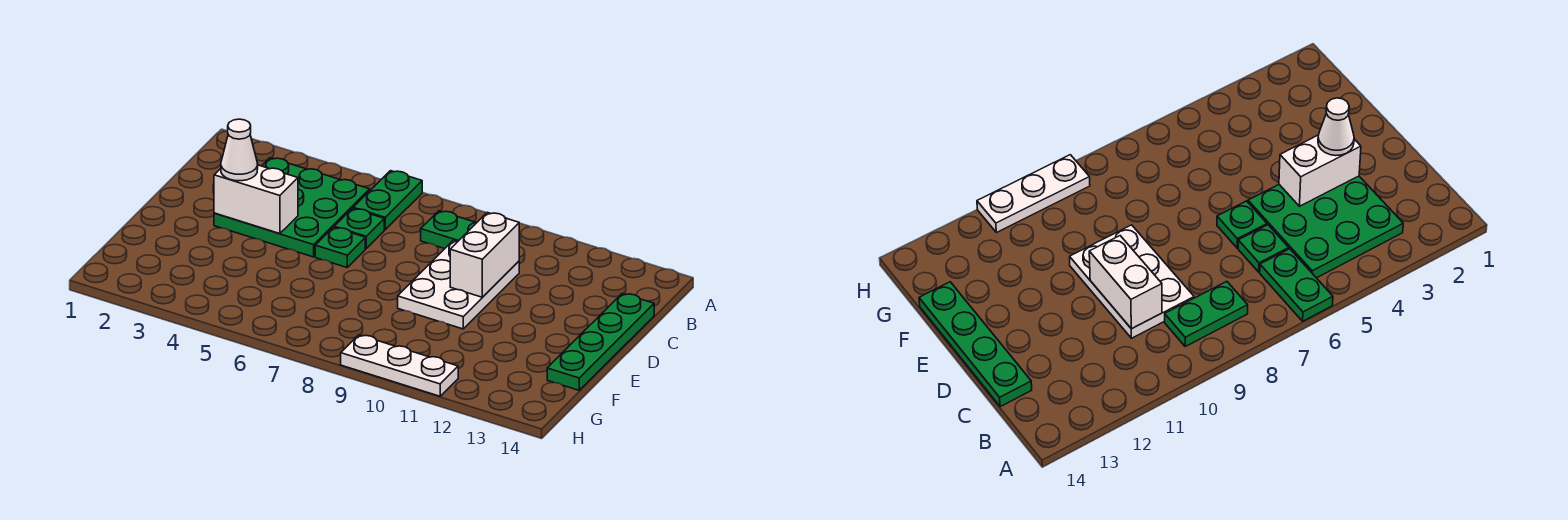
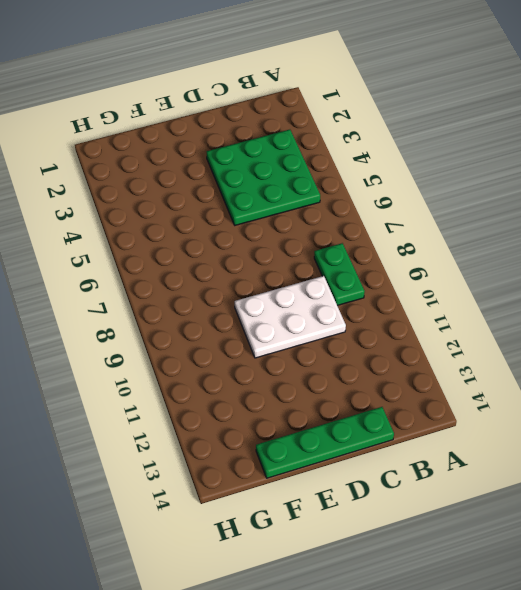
none -> green plate A6:B6 level 1
none -> green plate C6 level 1

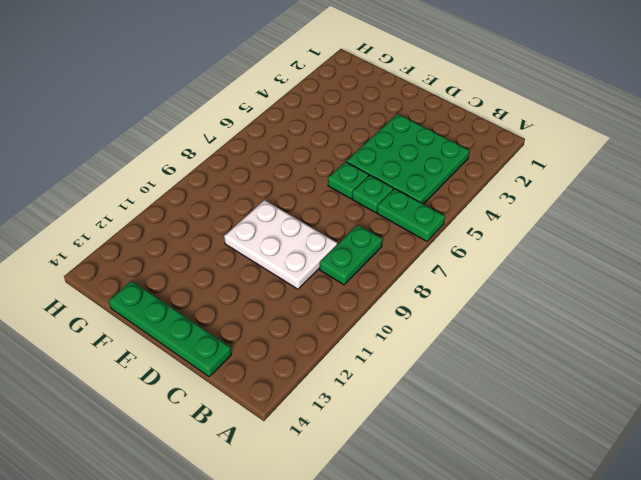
none -> white plate H9:H11 level 1
none -> white brick C10:D10 level 2

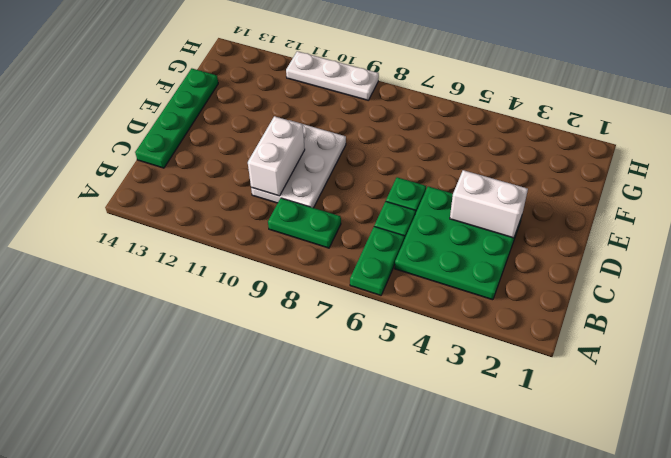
none -> white cone D3 level 3

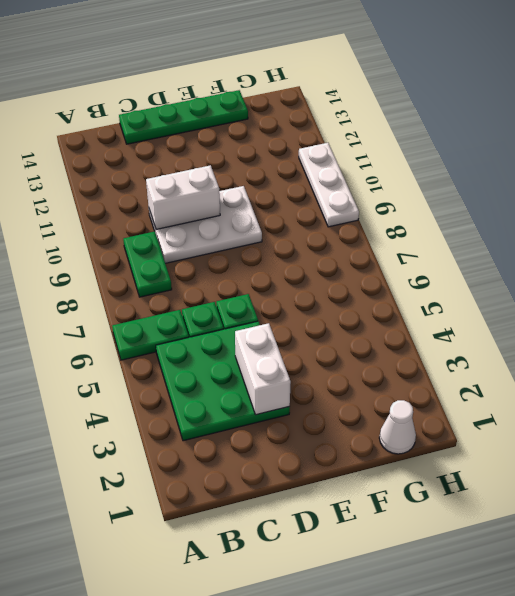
white cone G1 level 1 -> white cone D3 level 3

